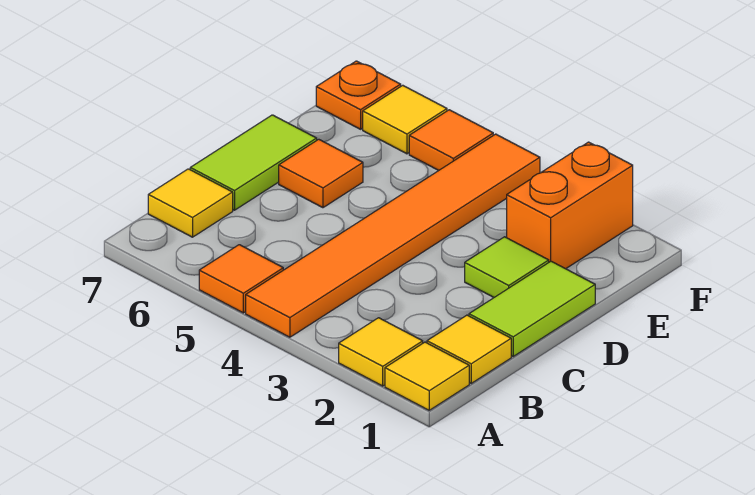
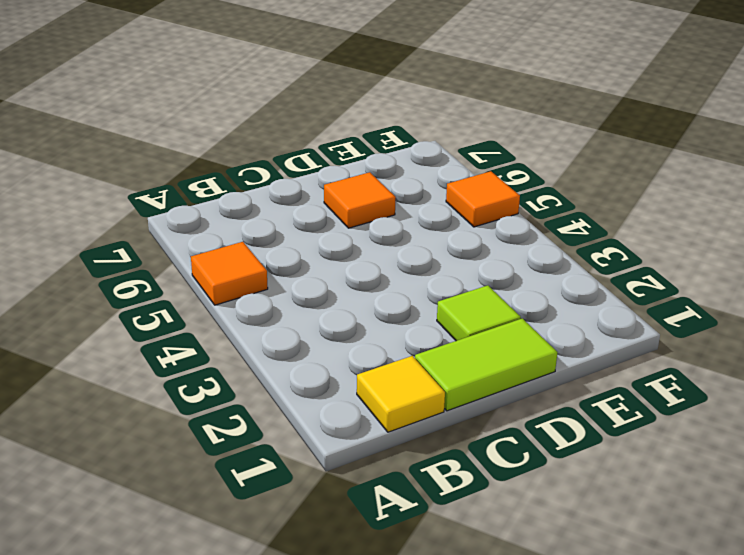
none -> yellow tile A1 level 1
none -> yellow tile A2 level 1
none -> orange tile A4:F4 level 1

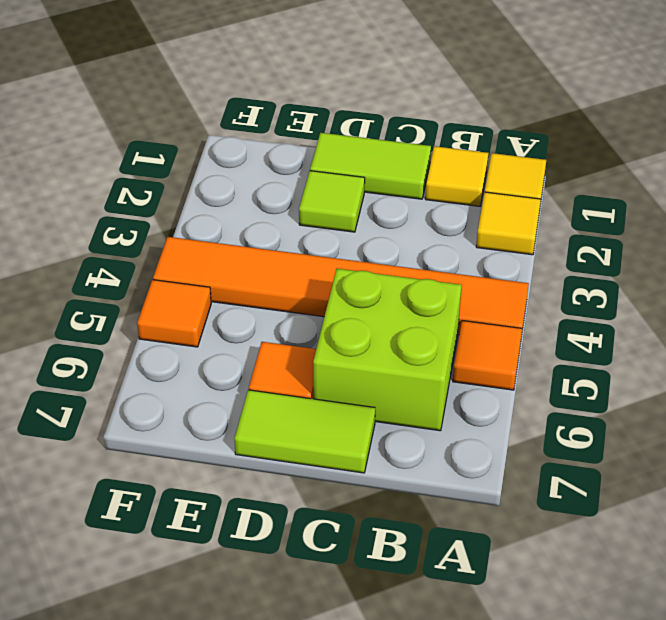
lime brick B5:C6 level 1 -> none
none -> yellow tile B7 level 1
none -> orange brick E2:F2 level 1
none -> yellow tile F6 level 1

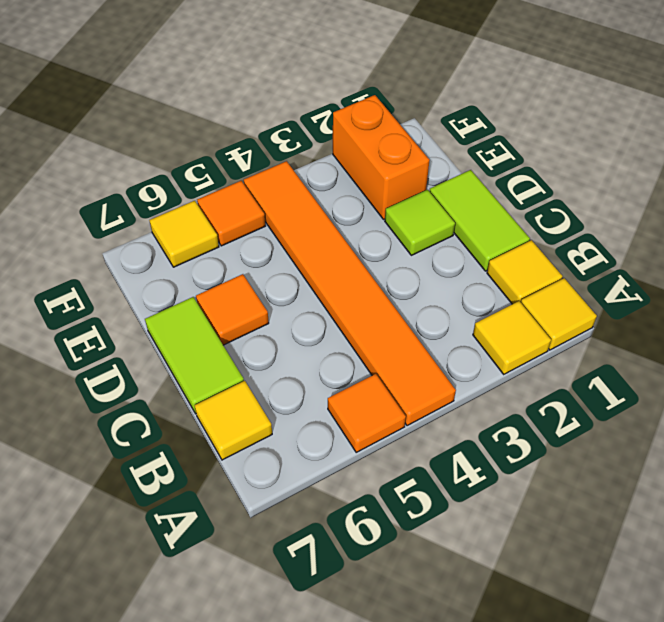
none -> orange plate F7 level 1

